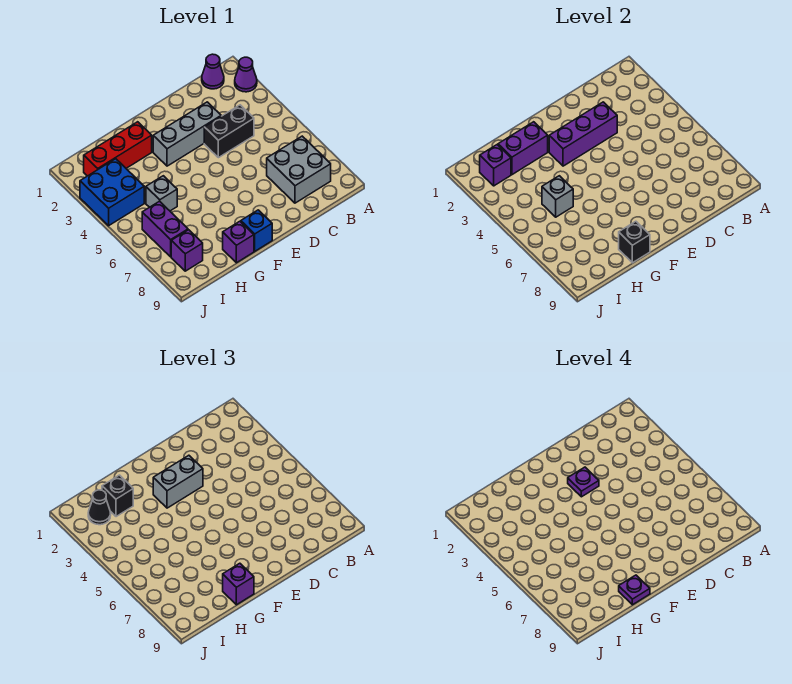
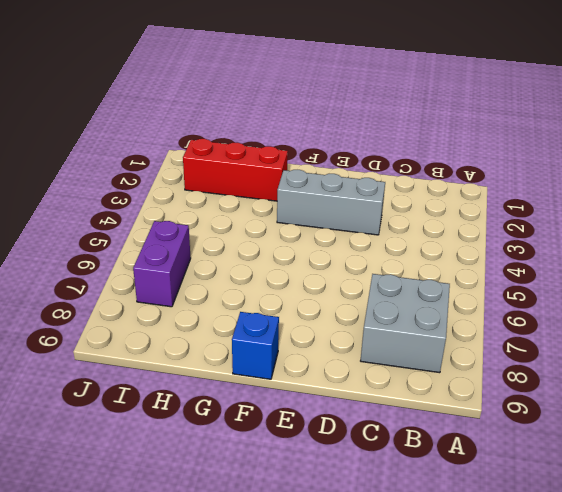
none -> purple cone A2 level 1
none -> purple cone B1 level 1
none -> black brick C4:D4 level 1

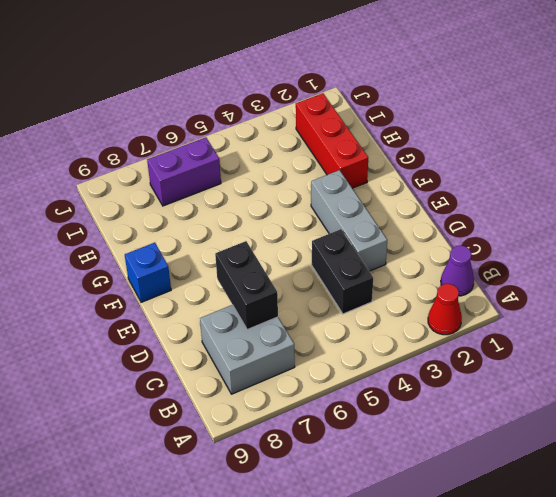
red cone A2 level 1 -> purple cone A2 level 1
black brick C7:D7 level 2 -> none
none -> purple brick G9 level 1
none -> grey brick H5 level 1
none -> blue brick I3:J4 level 1

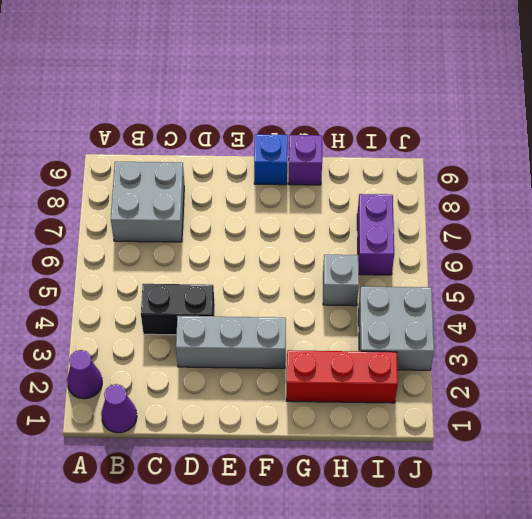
grey brick I3:J4 level 1 -> blue brick I3:J4 level 1
none -> purple brick I8 level 1
none -> purple brick D3:F3 level 2
none -> purple brick G2:H2 level 2

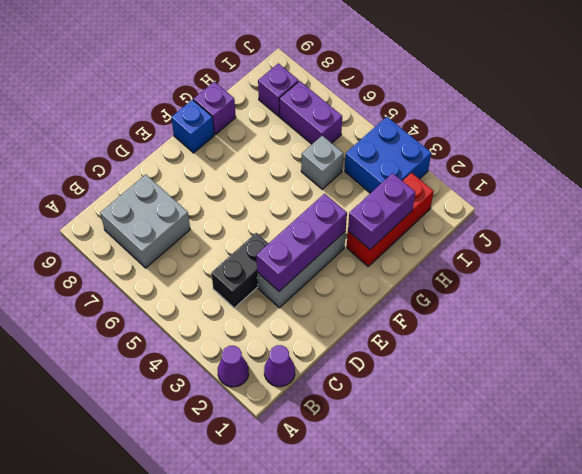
none -> black brick G9 level 2
none -> grey brick H5 level 2
none -> purple brick I2 level 2

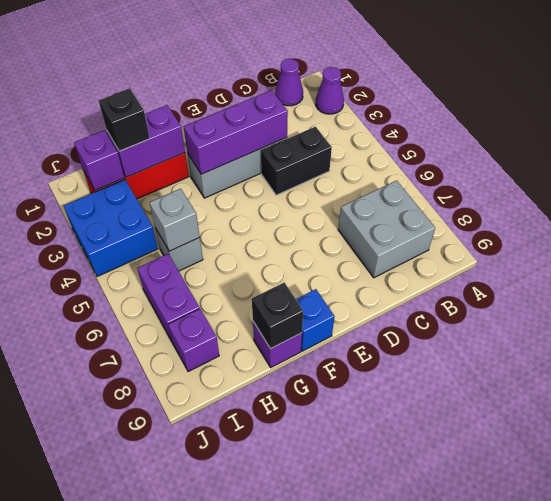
none -> grey brick E3:F3 level 3
none -> purple brick G9 level 3
none -> black cone I2 level 3

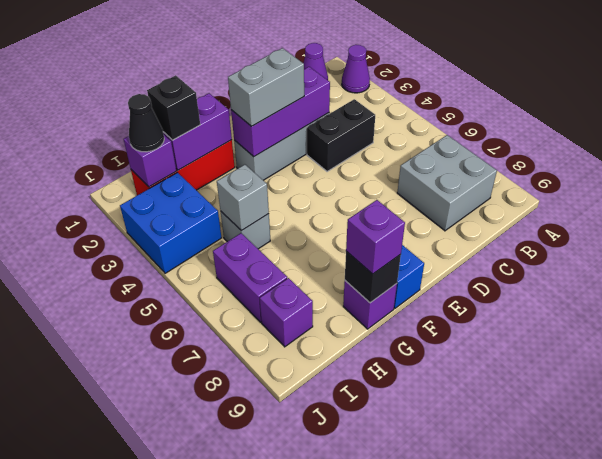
none -> purple plate E3 level 4
none -> purple plate G9 level 4

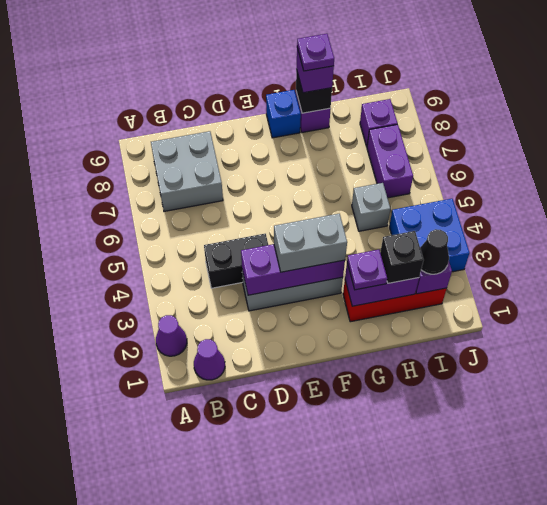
purple plate G2 level 3 -> purple plate E3 level 4
none -> grey brick H5 level 2

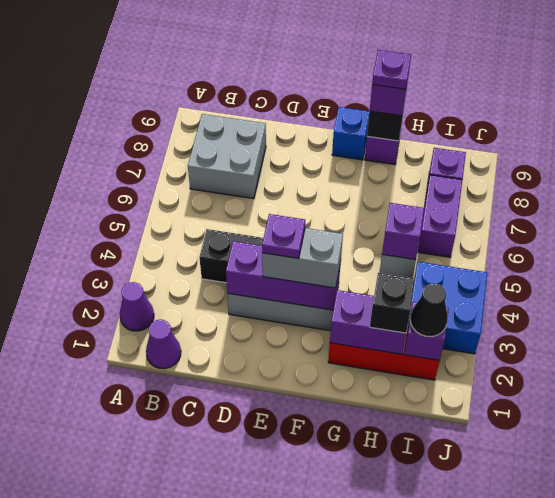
purple brick H5 level 2 -> grey brick H5 level 2

